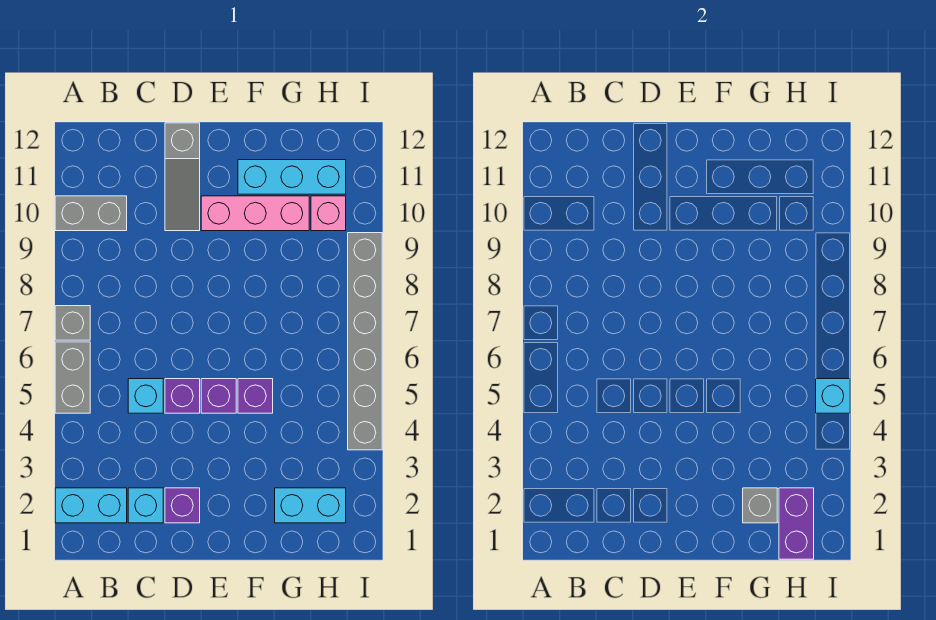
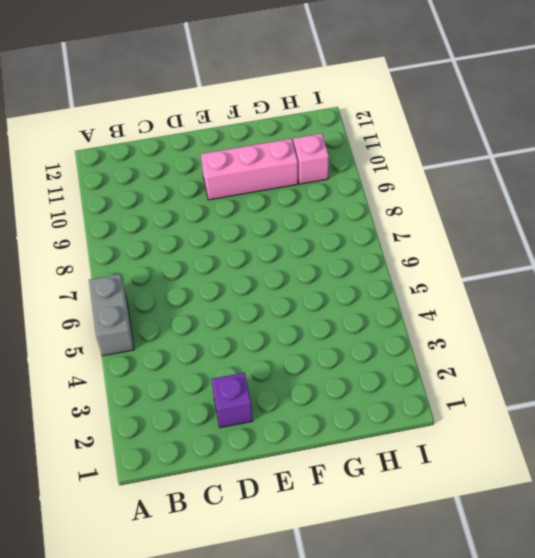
none -> cyan brick A2:B2 level 1
none -> grey brick A7 level 1
none -> grey brick A10:B10 level 1

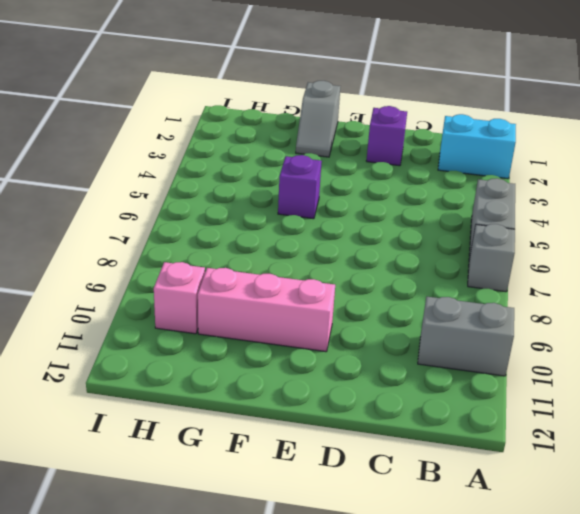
grey slope F1:F2 level 1 top 1 -> none
none -> cyan brick C2 level 1
none -> cyan brick C5 level 1
none -> purple brick D5 level 1

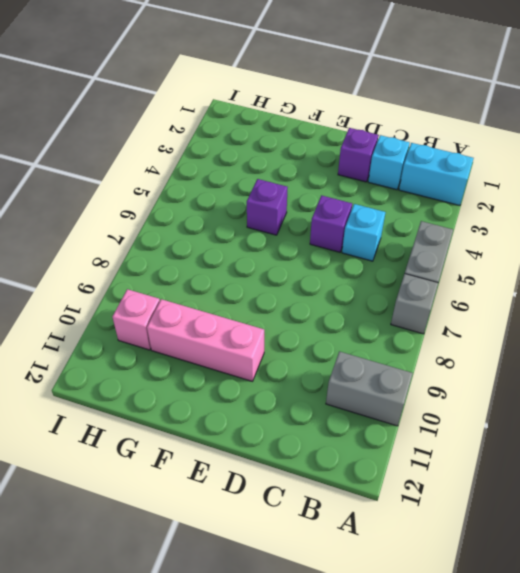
none -> grey slope D10:D12 level 1 top 12
none -> purple brick E5 level 1
none -> cyan brick F11:H11 level 1

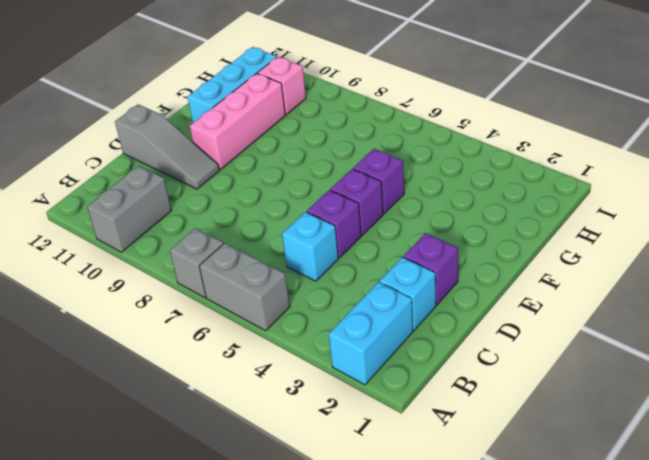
none -> cyan brick G2:H2 level 1
none -> grey brick I4:I9 level 1
none -> grey brick G2 level 2

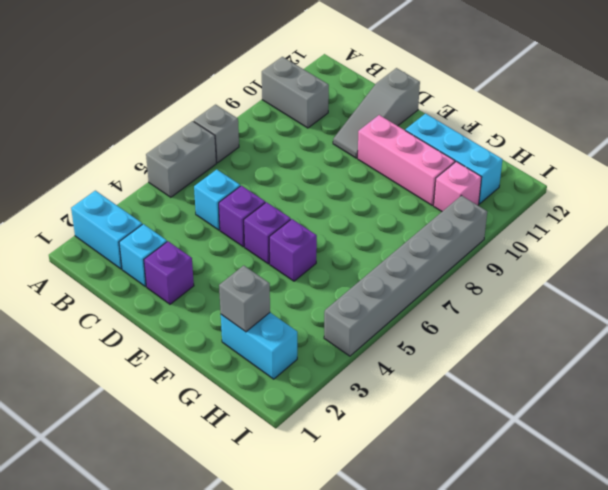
none -> purple brick H1:H2 level 2
none -> cyan brick I5 level 2

